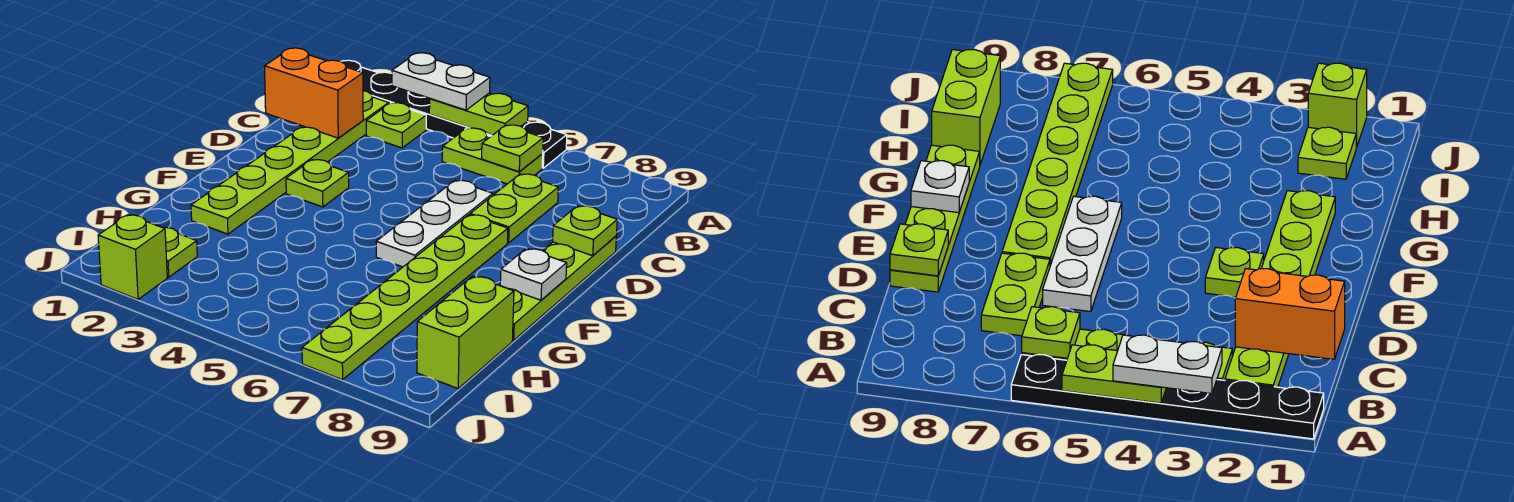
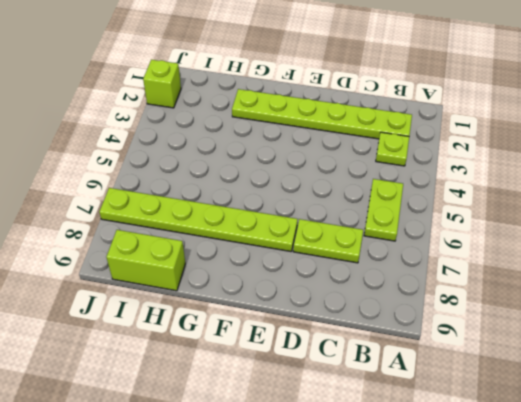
none -> black plate A1:A6 level 1
none -> white plate D6:F6 level 1
none -> lime plate D9:G9 level 1

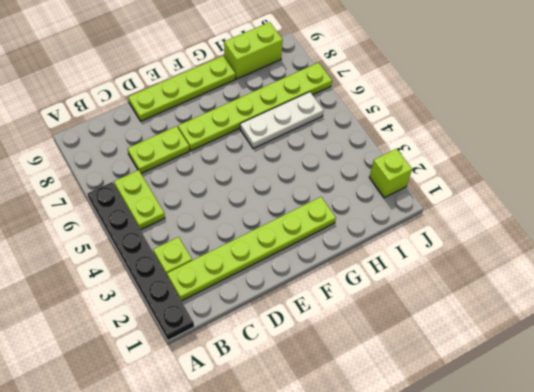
white plate G6:I6 level 1 -> white plate D6:F6 level 1
none -> lime plate E3 level 1
none -> lime plate I2 level 1
none -> lime plate A4:A5 level 2

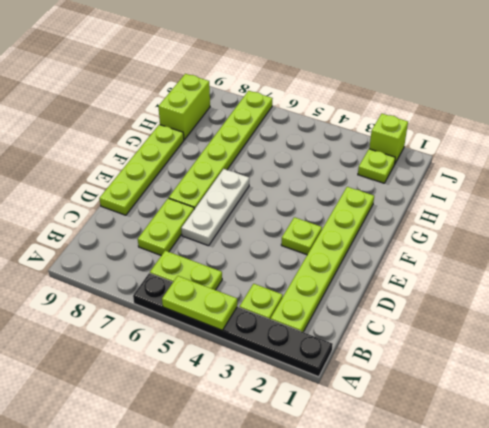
none -> lime plate B6 level 2
none -> orange brick C1:C2 level 2
none -> lime plate D9 level 2

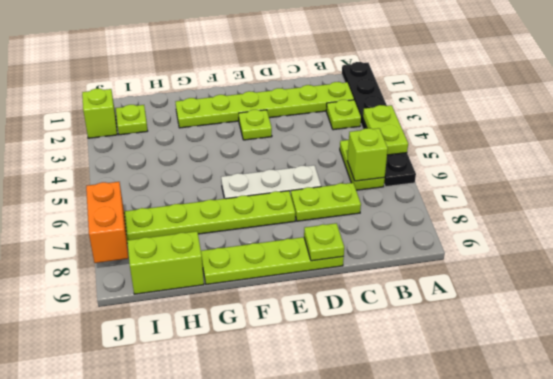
lime brick B6 level 2 -> lime plate B6 level 2
orange brick J7:J8 level 2 -> orange brick C1:C2 level 2
none -> white plate F9 level 2
none -> white plate A3:A4 level 3

